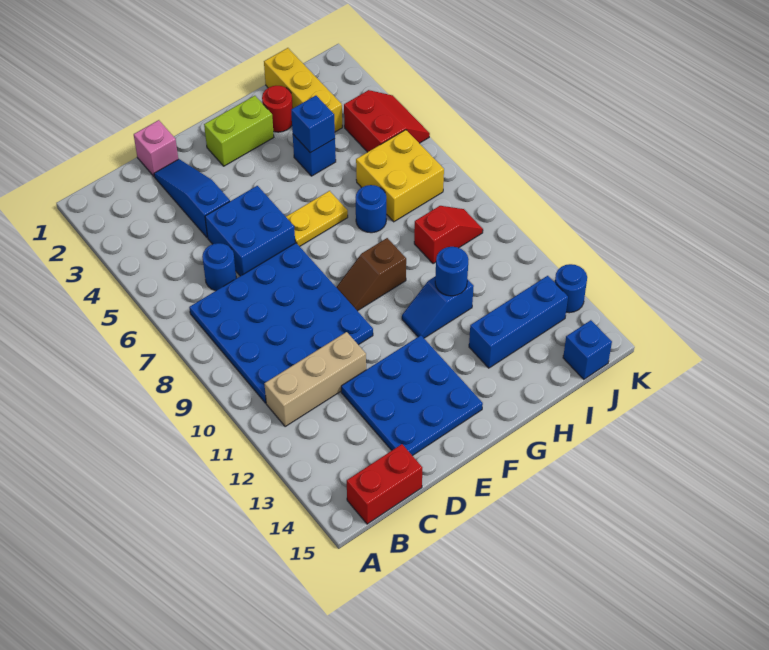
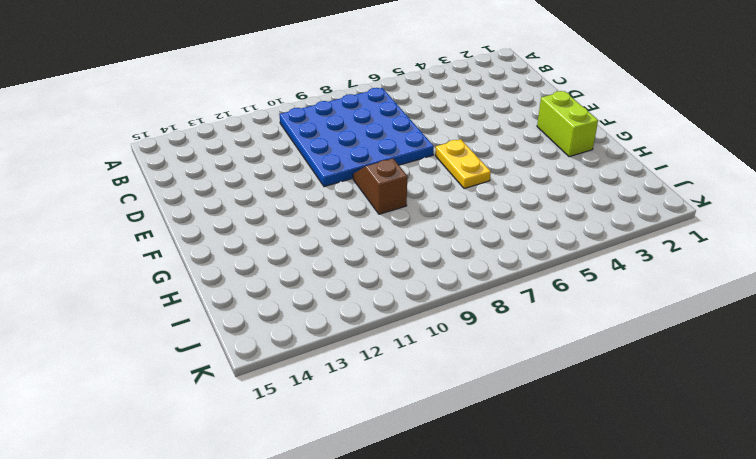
none -> tan brick B11:D11 level 1
none -> red brick B15:C15 level 1
none -> blue round brick C6 level 1

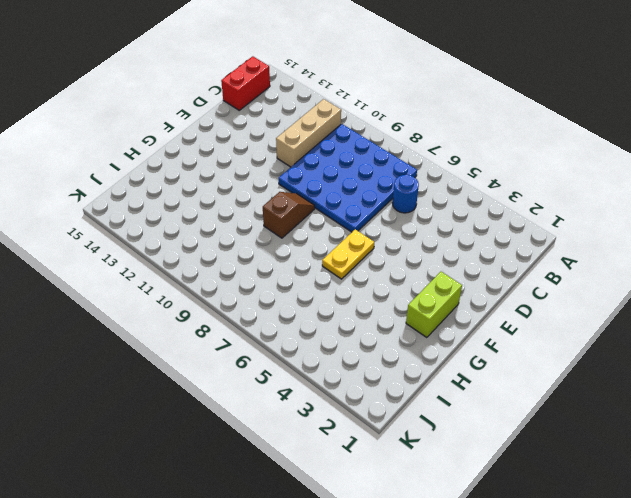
none -> pink brick D1 level 1
none -> blue slope D2:D4 level 1 top 4
none -> blue brick D5:E6 level 1

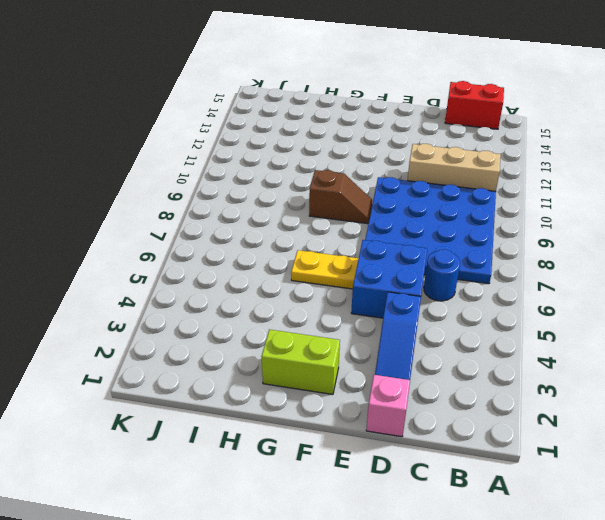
none -> blue plate D12:F14 level 1
none -> blue slope G11:H11 level 1 top H
none -> red round brick H2 level 1

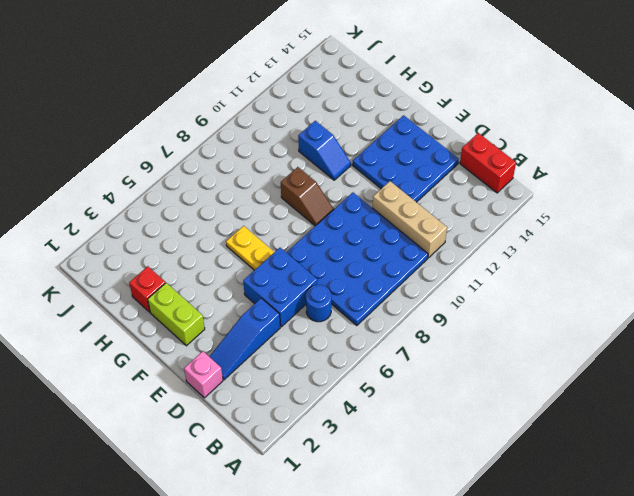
red brick H2 level 1 -> red round brick H2 level 1
none -> blue brick H4 level 1
none -> blue round brick H7 level 1
none -> blue brick H13:J13 level 1

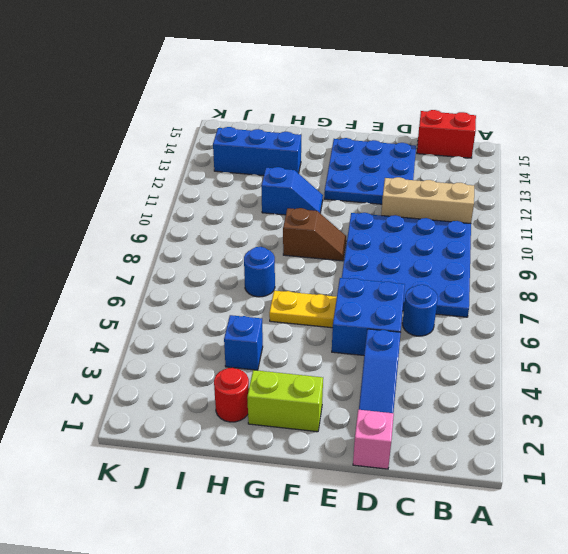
none -> yellow brick I1:I3 level 1
none -> yellow brick I6:J7 level 1
none -> red slope I9:J9 level 1 top I

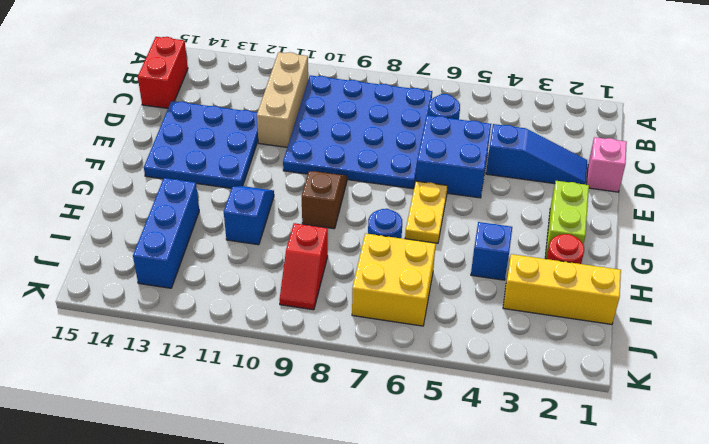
none -> red slope J4:K5 level 1 top J
none -> blue brick J15 level 1
none -> blue round brick K13 level 1

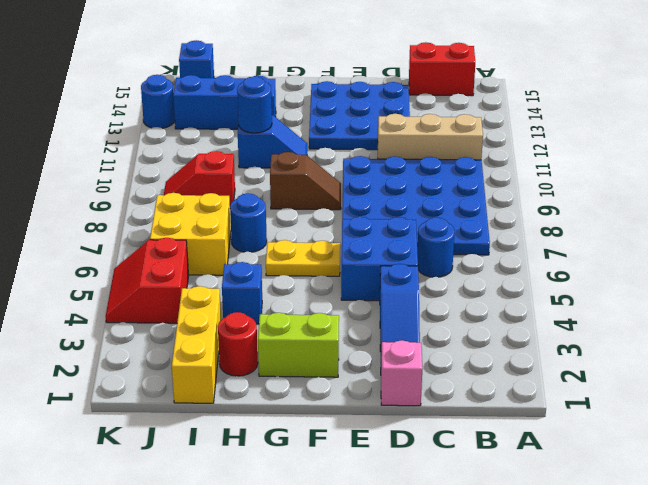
none -> blue brick H4 level 2

